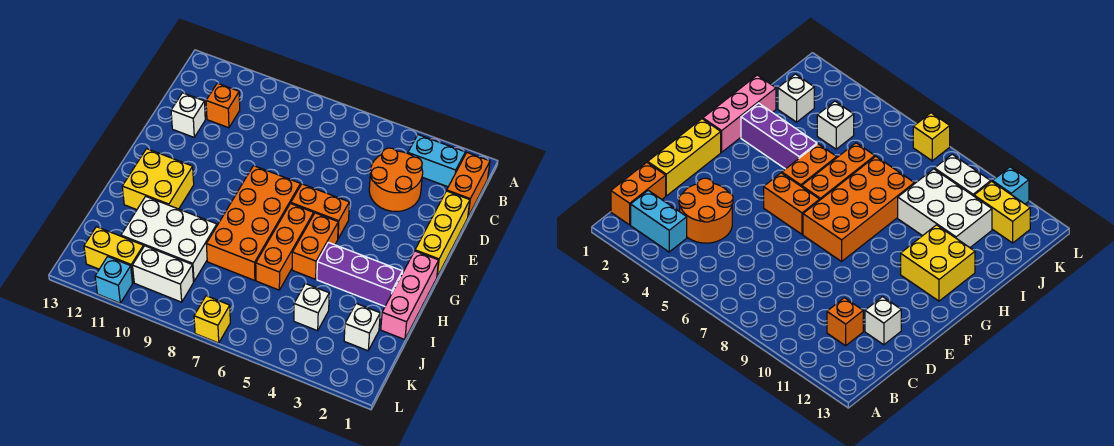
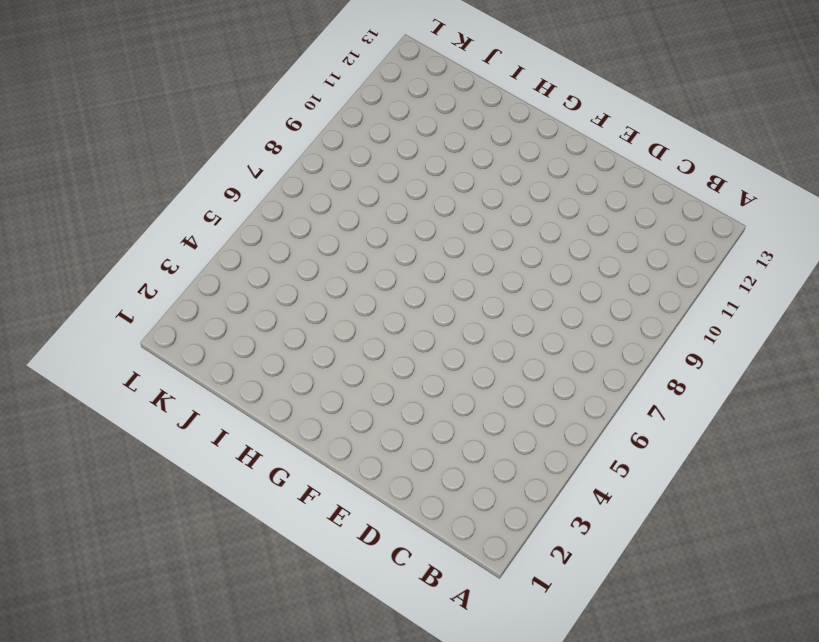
none -> orange brick B1:C1 level 1
none -> cyan brick B2:B3 level 1
none -> orange round brick C3:D4 level 1

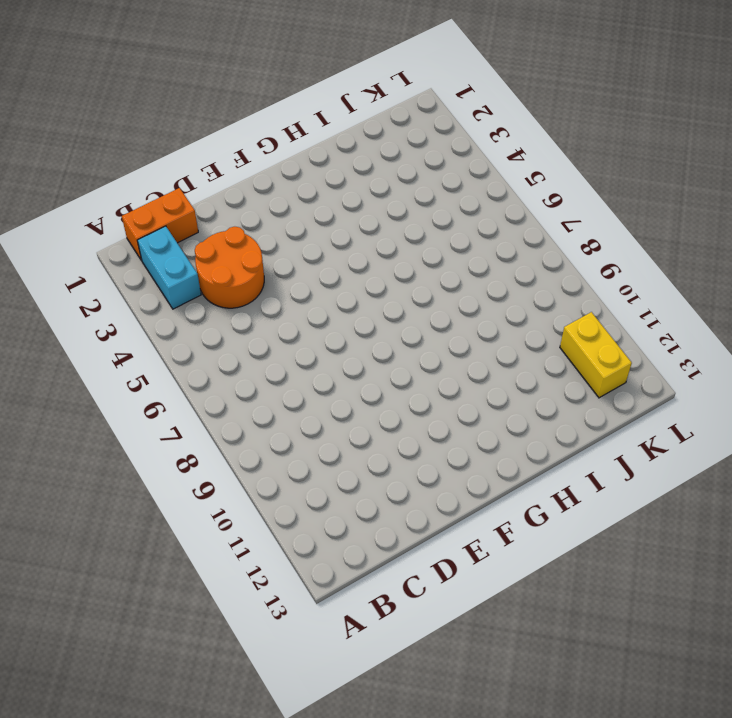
none -> orange brick C11 level 1
none -> yellow brick D1:F1 level 1
none -> white brick D12 level 1

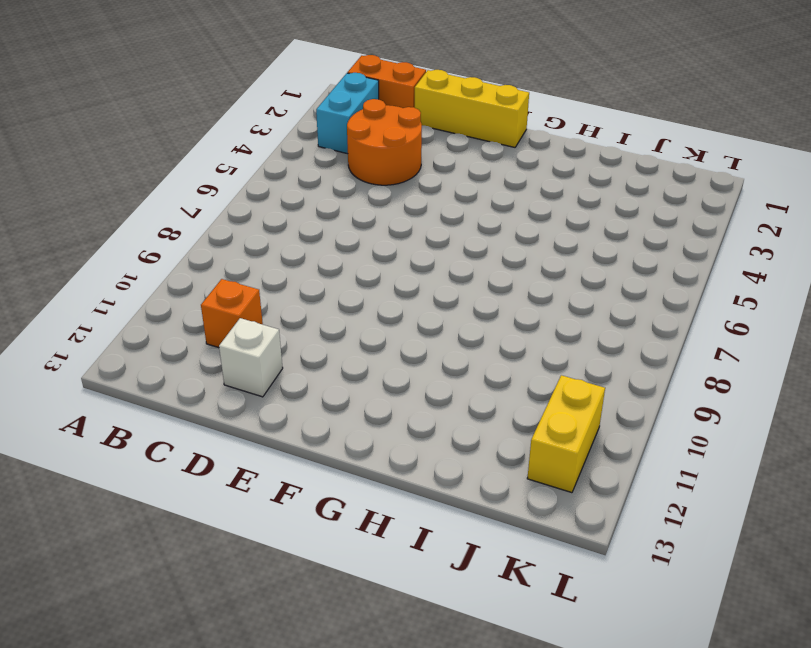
none -> orange brick F5:F6 level 1
none -> orange brick F7:I8 level 1
none -> pink brick G1:I1 level 1

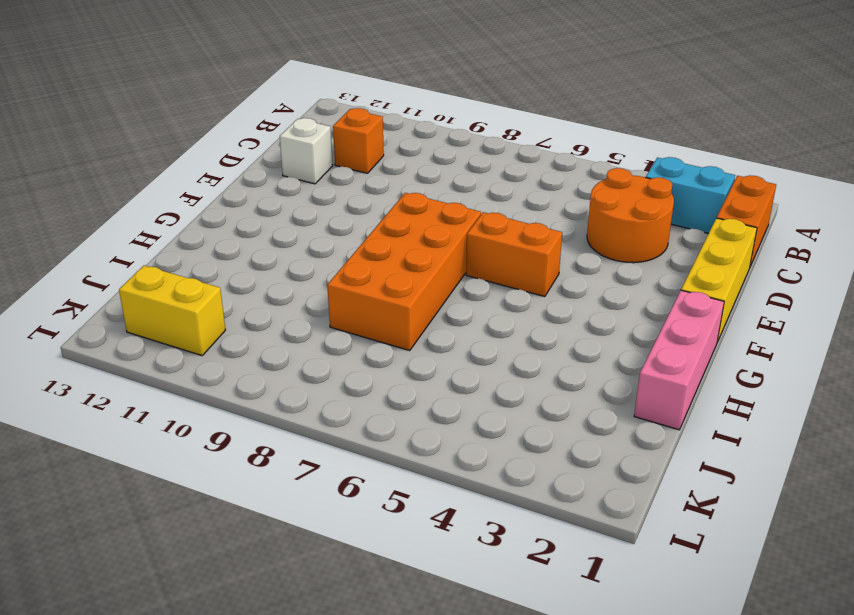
none -> orange brick G5:H5 level 1
none -> orange brick G6:I6 level 1
none -> yellow brick G11:H12 level 1

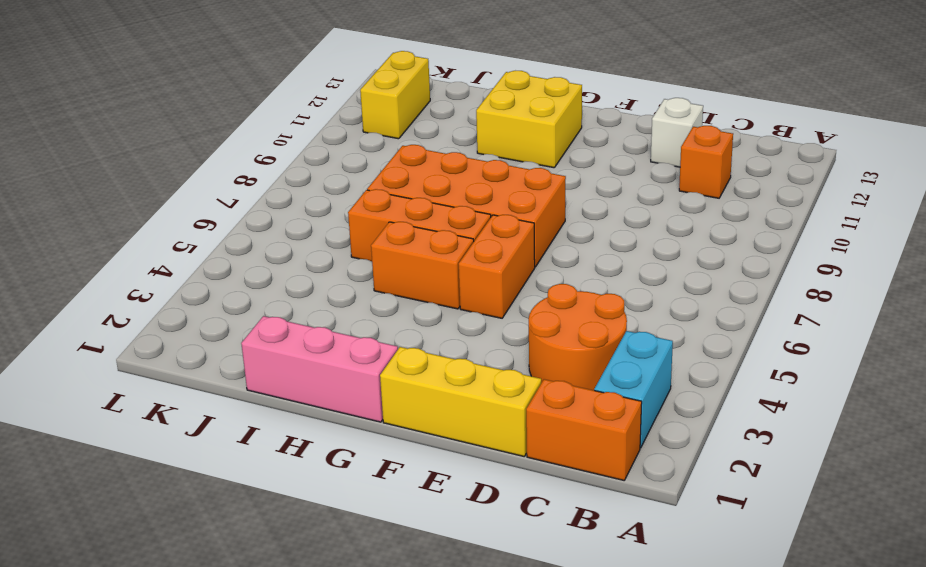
none -> purple brick H2:H4 level 1
none -> white brick I9:J11 level 1
none -> white brick J2 level 1

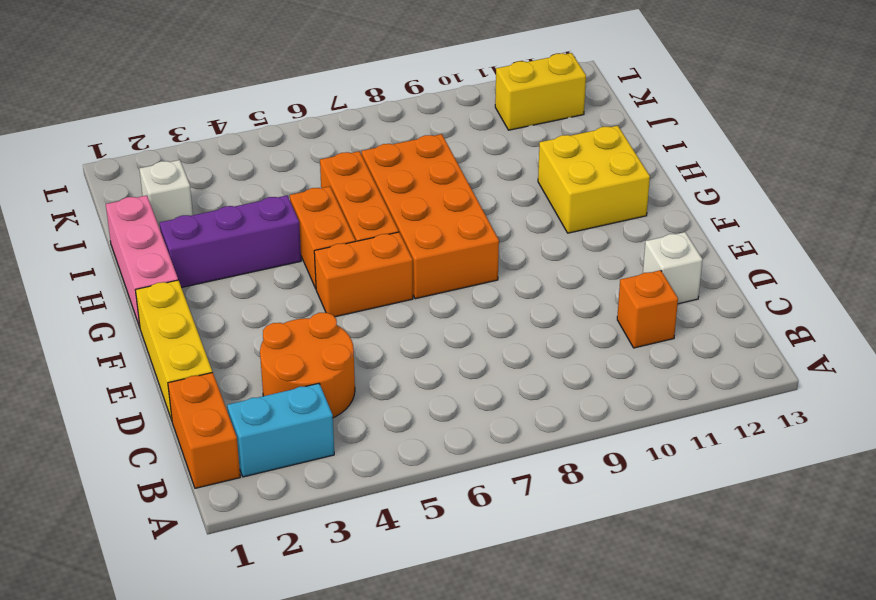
none -> white brick I9:J11 level 1
none -> white brick J4 level 1
none -> white brick K9:K10 level 1

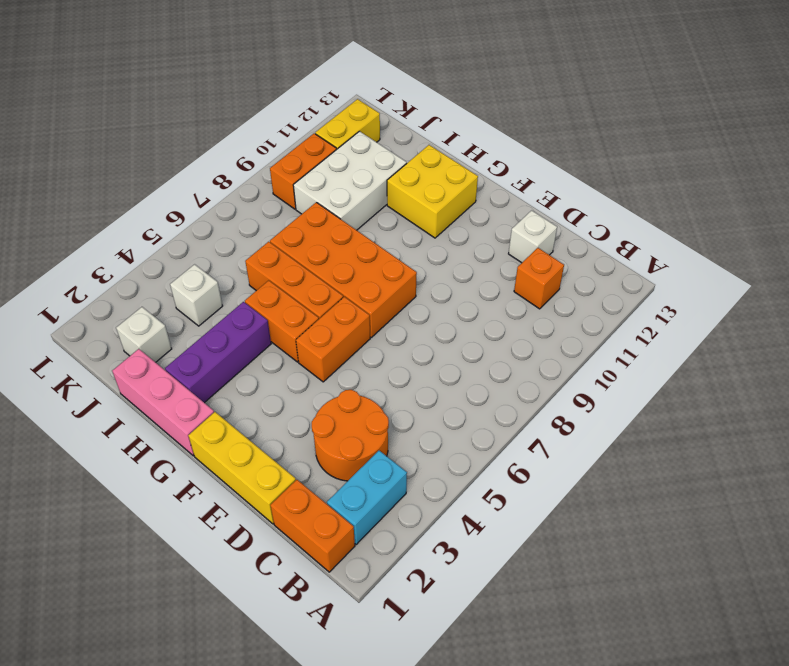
orange brick K9:K10 level 1 -> white brick K9:K10 level 1
none -> yellow brick L7 level 1
none -> cyan brick L11 level 1

